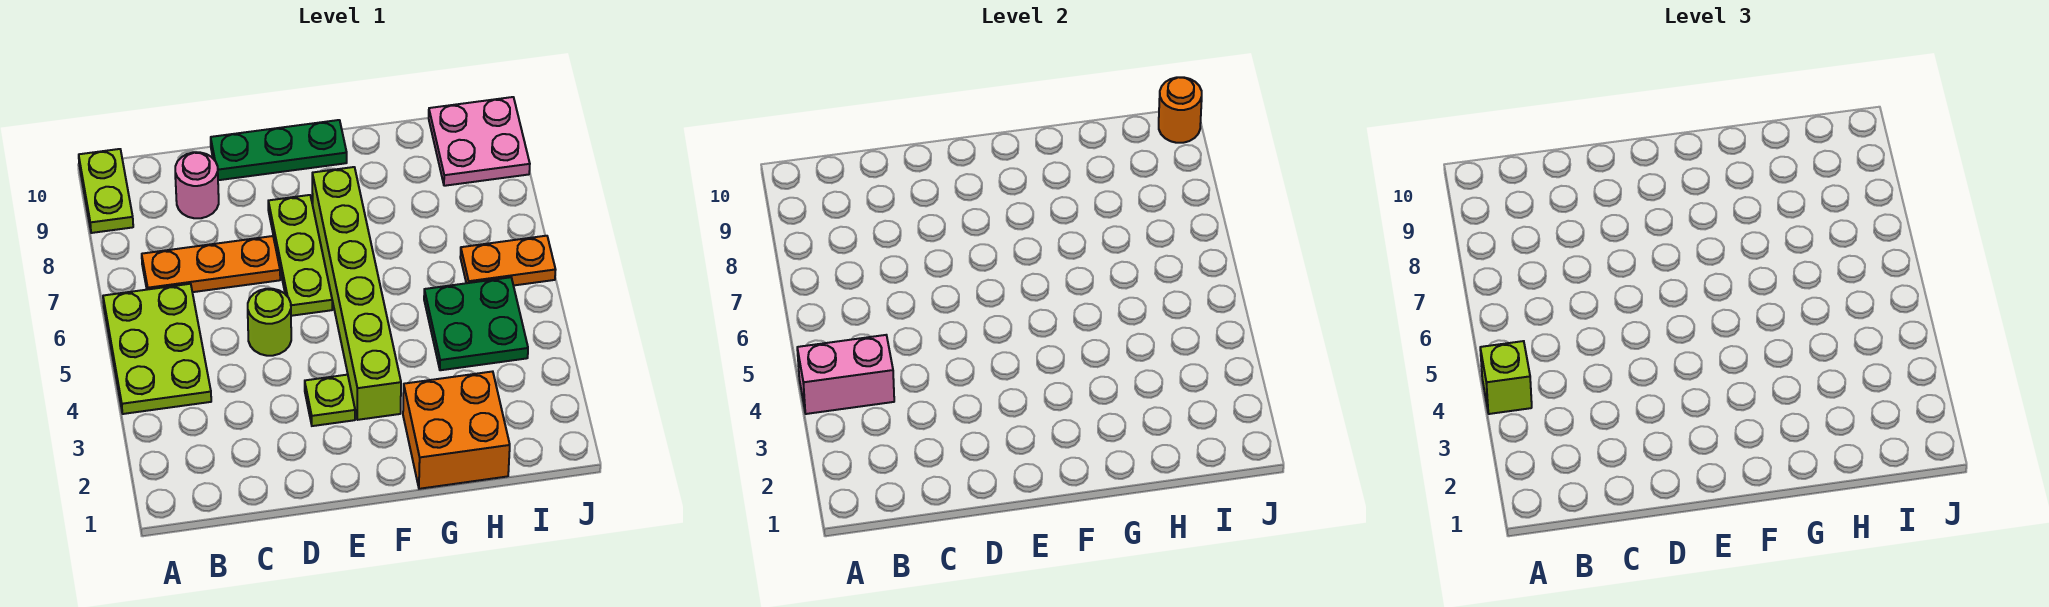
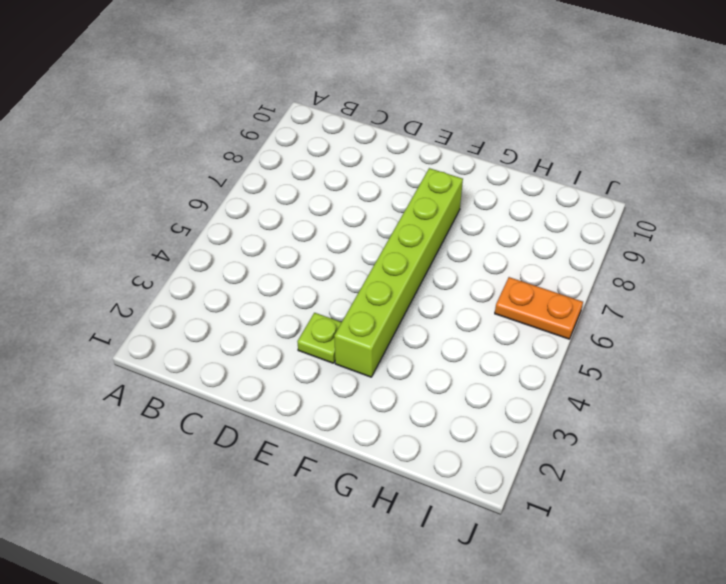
none -> lime plate A4:B6 level 1
none -> lime plate A9:A10 level 1
none -> orange plate B7:D7 level 1

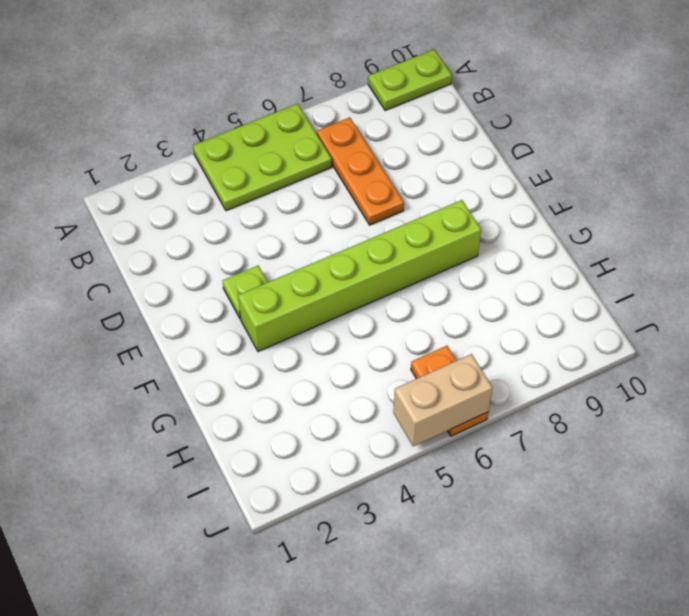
tan brick J5:J6 level 2 -> none
none -> pink round brick C9 level 1
none -> lime round brick D5 level 1
none -> green plate D10:F10 level 1

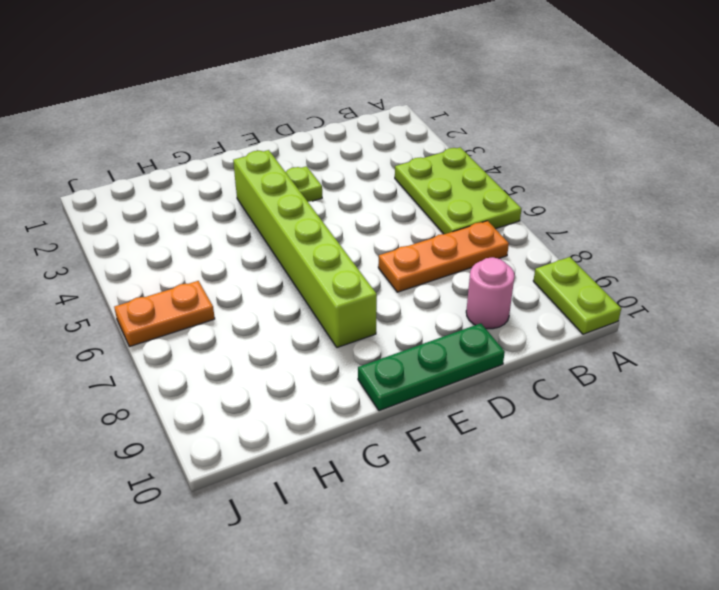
none -> lime round brick D5 level 1
none -> lime plate E6:E8 level 1
none -> orange brick G1:H2 level 1

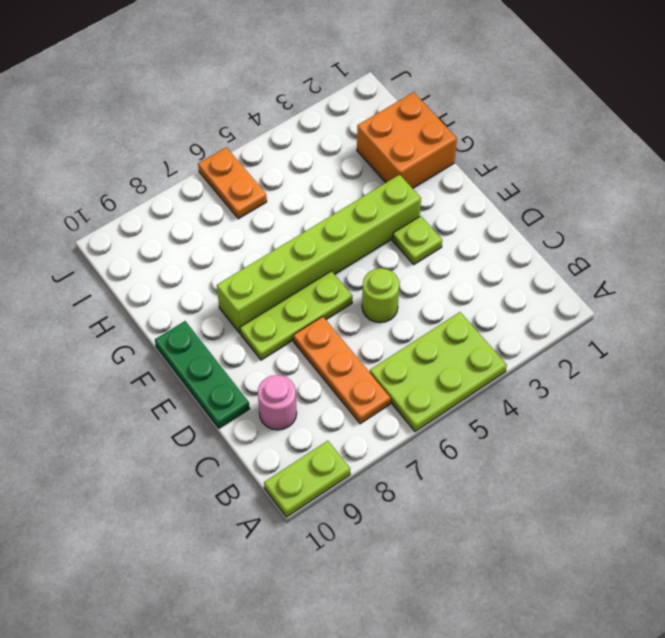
none -> green plate H4:I5 level 1
none -> pink plate I9:J10 level 1
none -> pink brick A4:B4 level 2

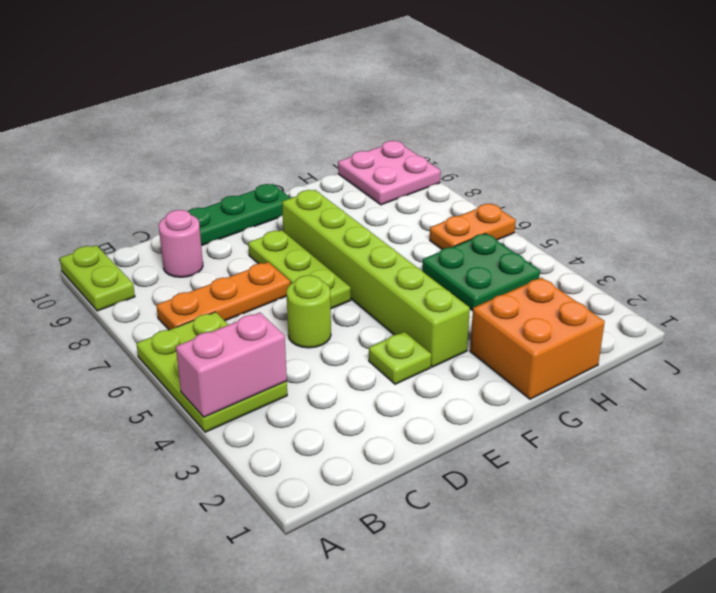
none -> orange round brick J10 level 2
none -> lime brick A4 level 3

